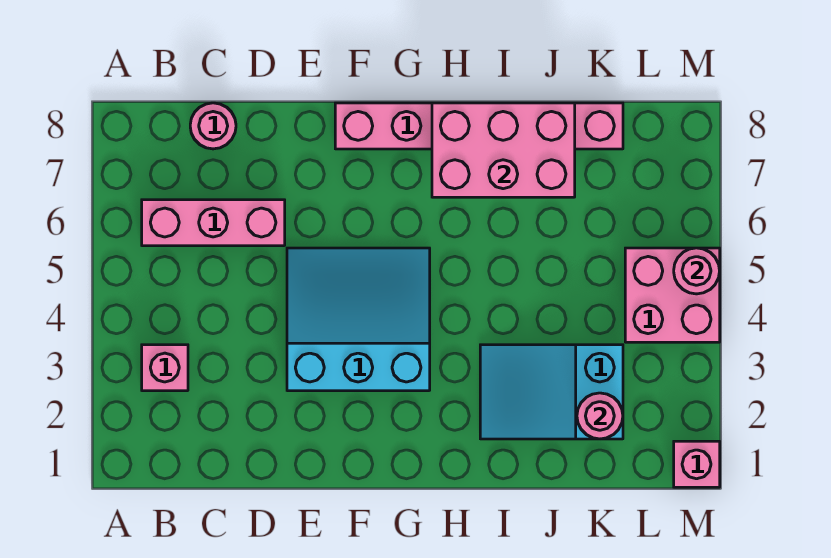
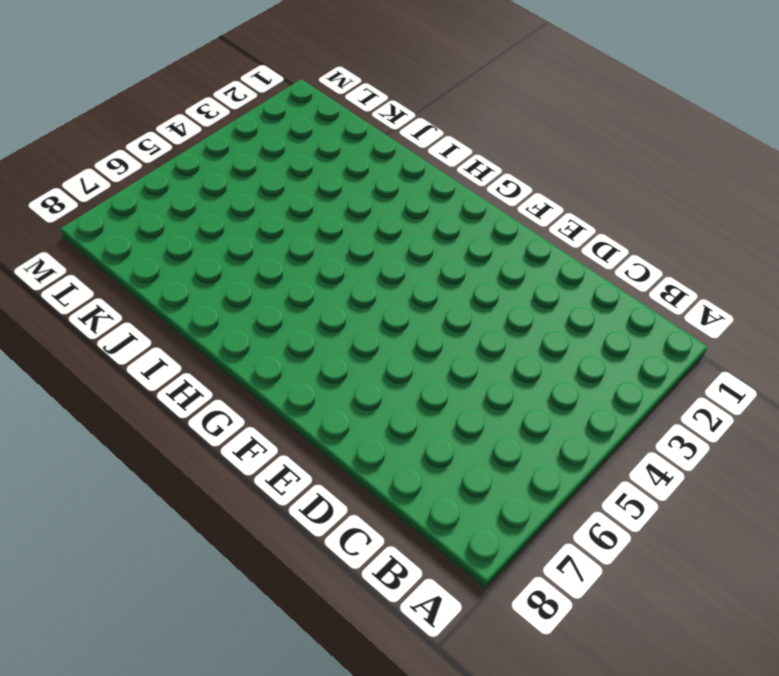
none -> pink brick B3 level 1
none -> pink brick B6:D6 level 1

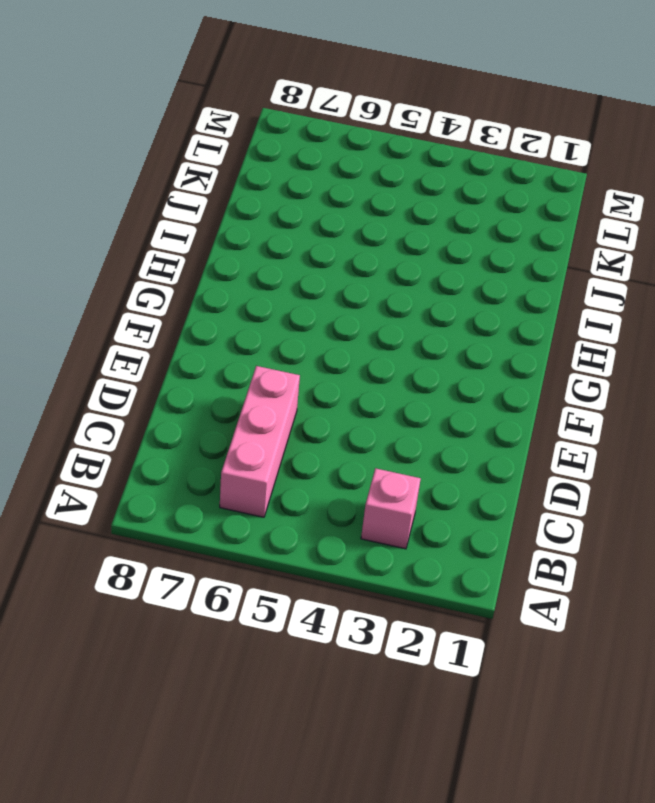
none -> pink round brick C8 level 1
none -> cyan slope E3:G5 level 1 top 3

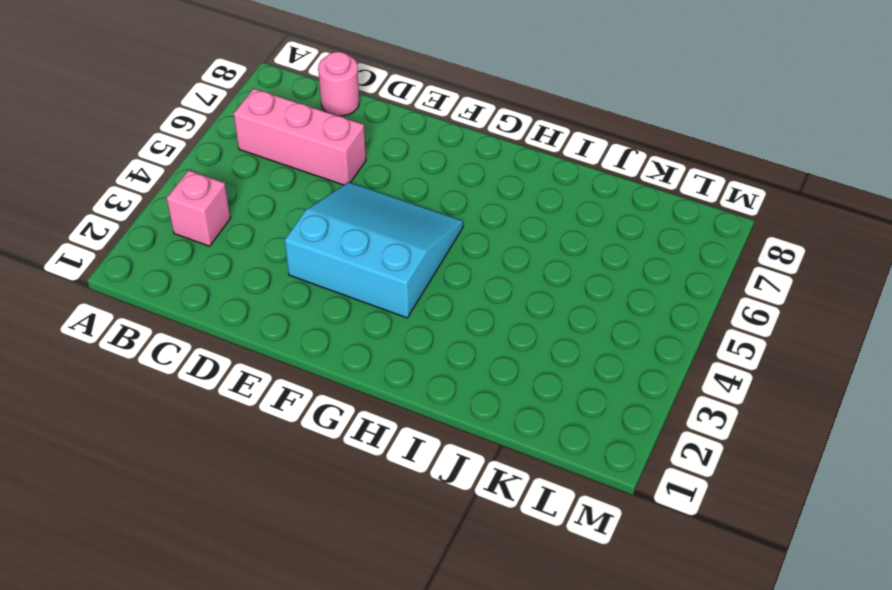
none -> pink brick F8:K8 level 1
none -> cyan slope I2:K3 level 1 top K

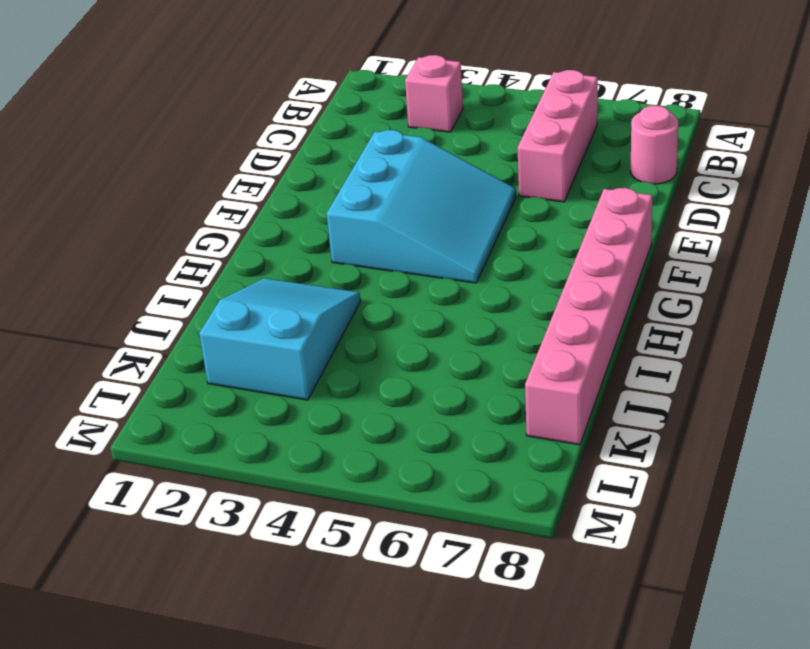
none -> pink brick L4:M5 level 1
none -> pink brick M1 level 1

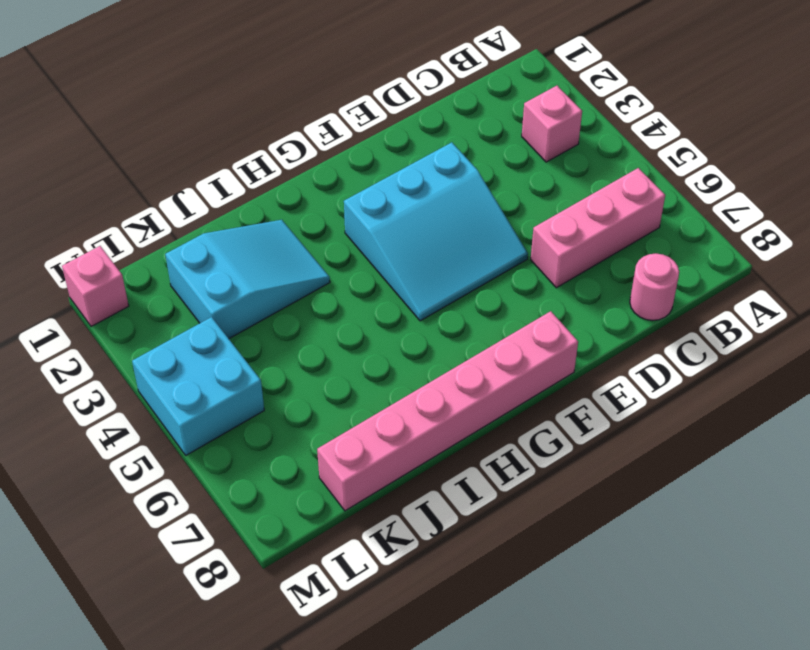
cyan brick L4:M5 level 1 -> pink brick L4:M5 level 1
none -> pink brick H7:J8 level 2
none -> pink round brick K2 level 2

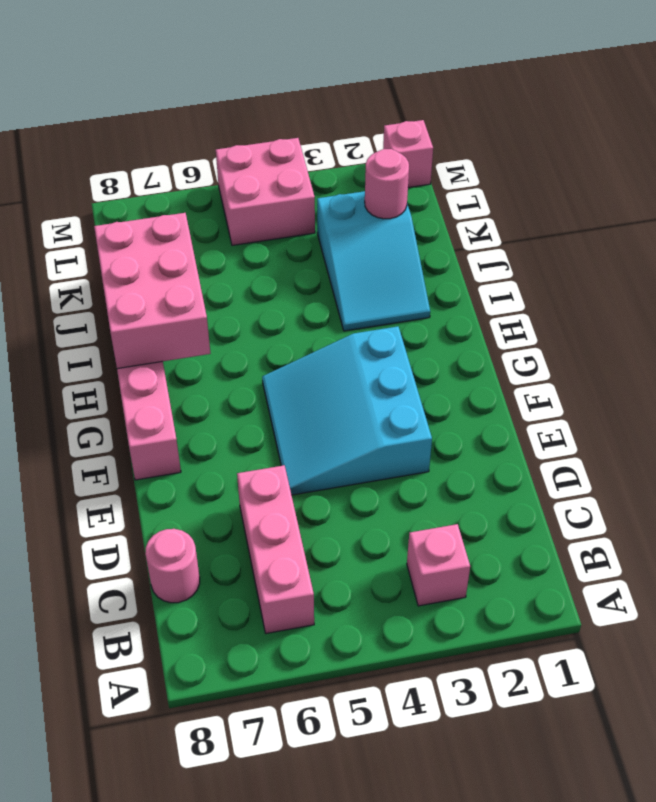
none -> pink round brick M5 level 2

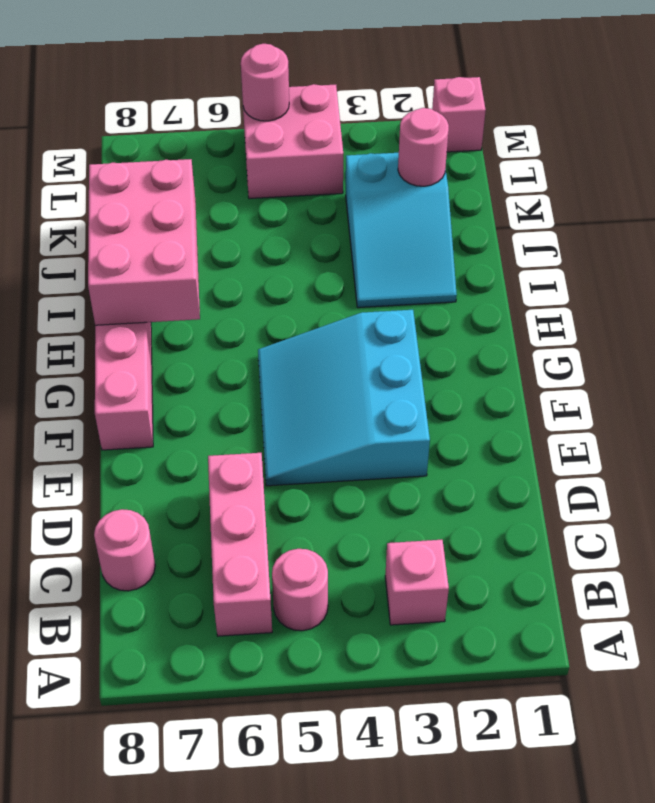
pink round brick B5 level 1 -> none

